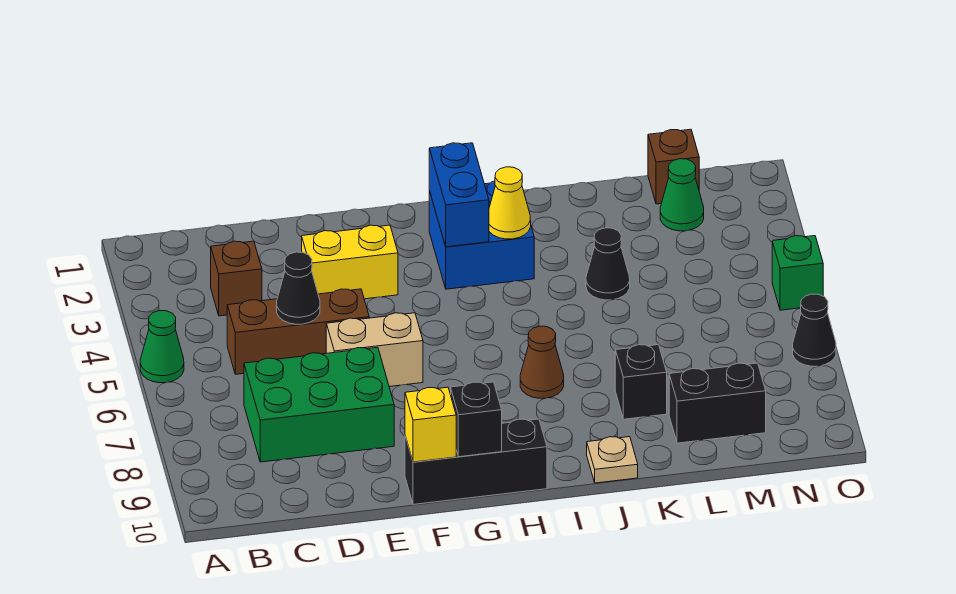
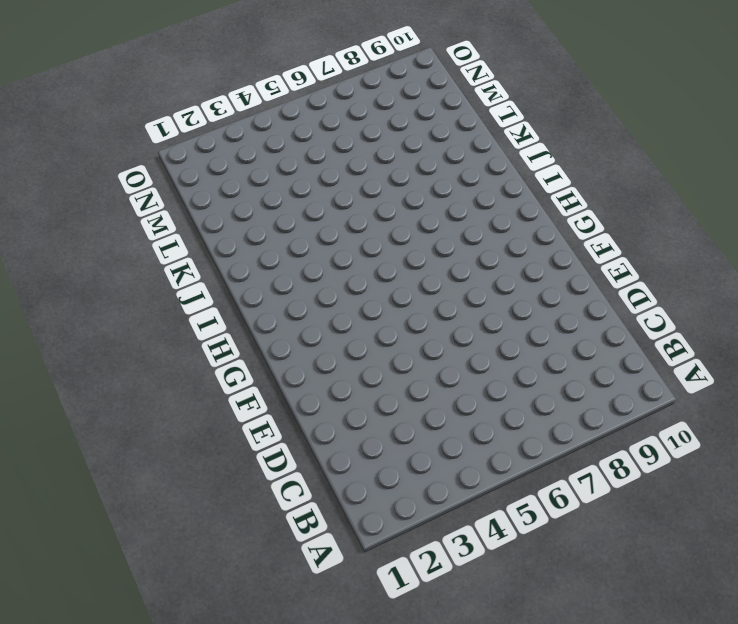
none -> green cone A5 level 1
none -> brown brick C3 level 1
none -> brown brick C5:E5 level 1

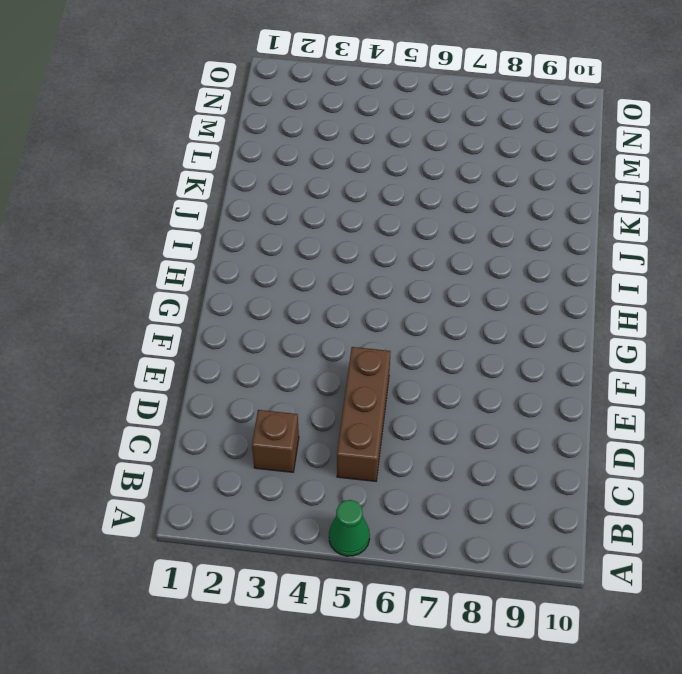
none -> green brick C7:E8 level 1
none -> yellow brick E3:F3 level 1
none -> tan brick E6:F6 level 1

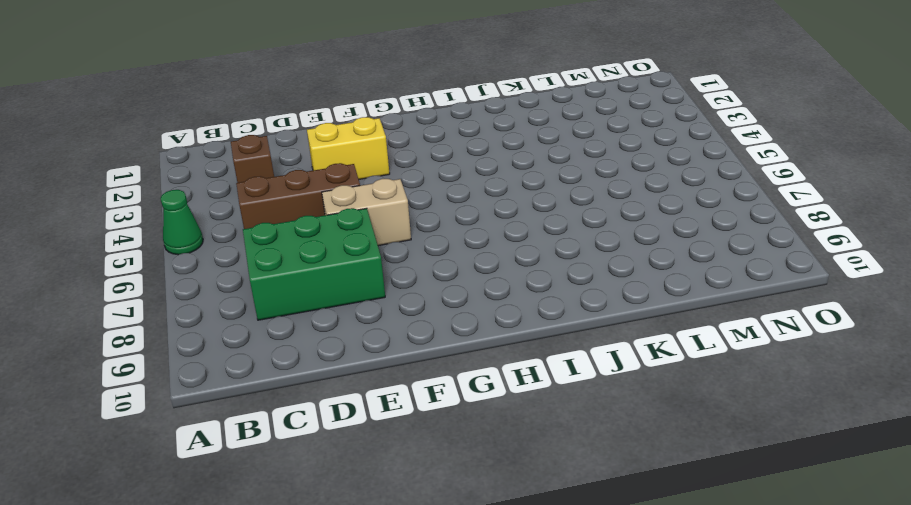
none -> black brick F10:H10 level 1
none -> blue brick H2:I3 level 1
none -> brown cone I7 level 1

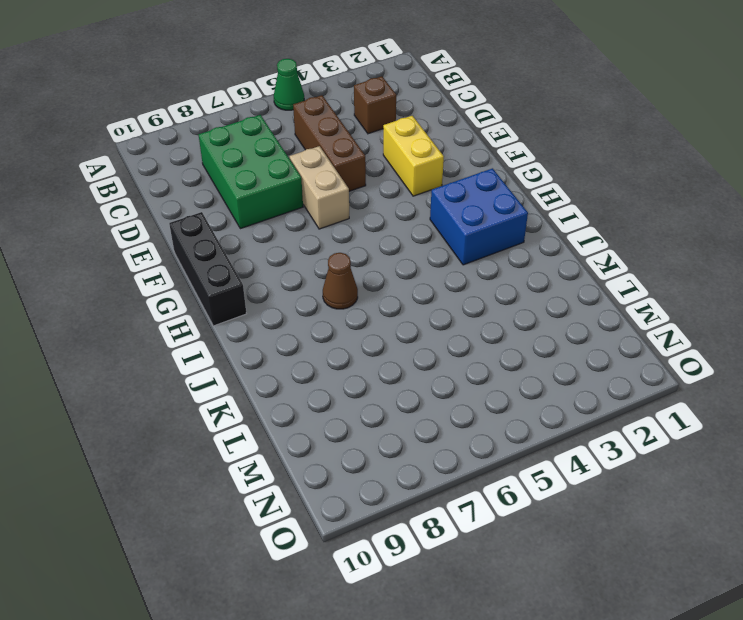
none -> tan plate J10 level 1
none -> black cone K4 level 1
none -> black brick K8 level 1

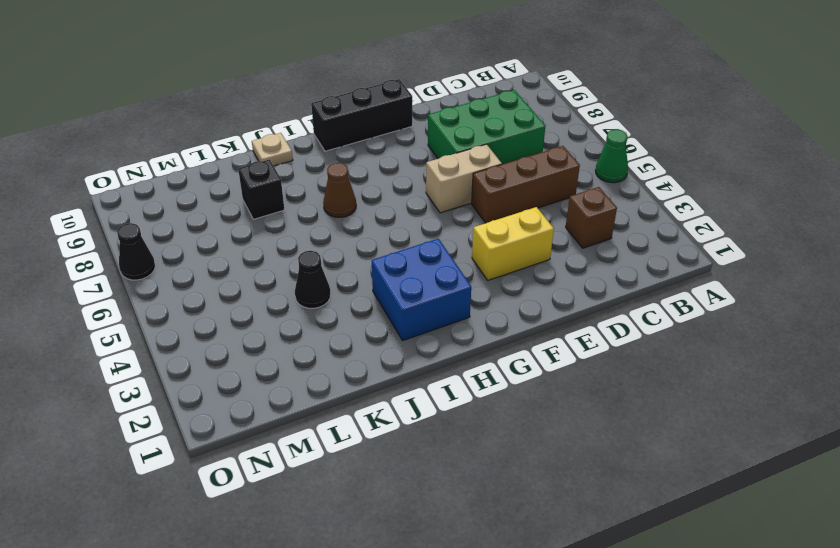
none -> black brick L9:M9 level 1
none -> brown brick M1 level 1
none -> green cone M2 level 1

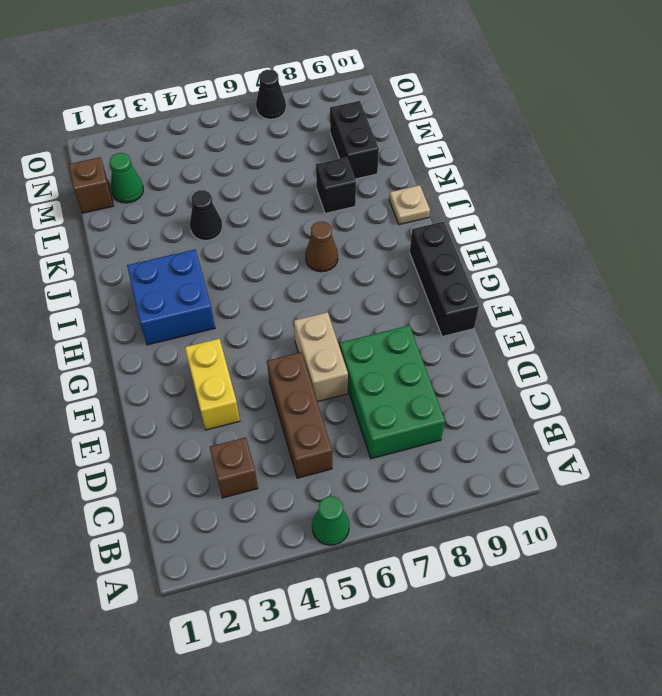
none -> green brick O5 level 1
none -> black cone D5 level 2
none -> yellow brick F10 level 2

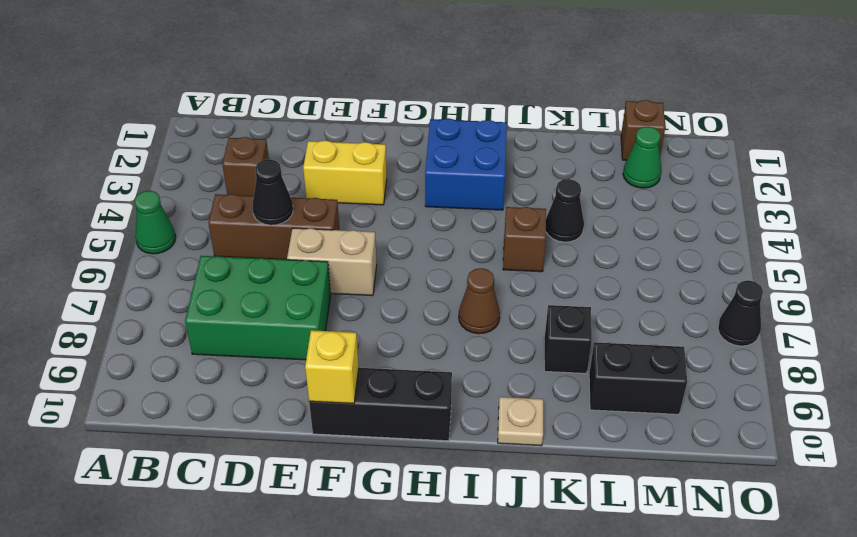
brown brick J5 level 1 -> none
none -> green brick O5 level 1
none -> black brick G10 level 2
none -> blue brick H2:H3 level 2

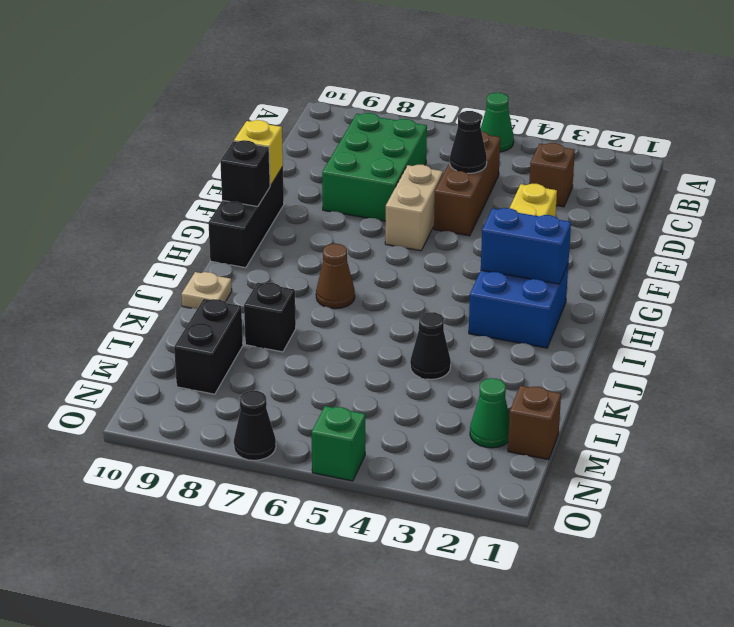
none -> yellow cone I3 level 2

